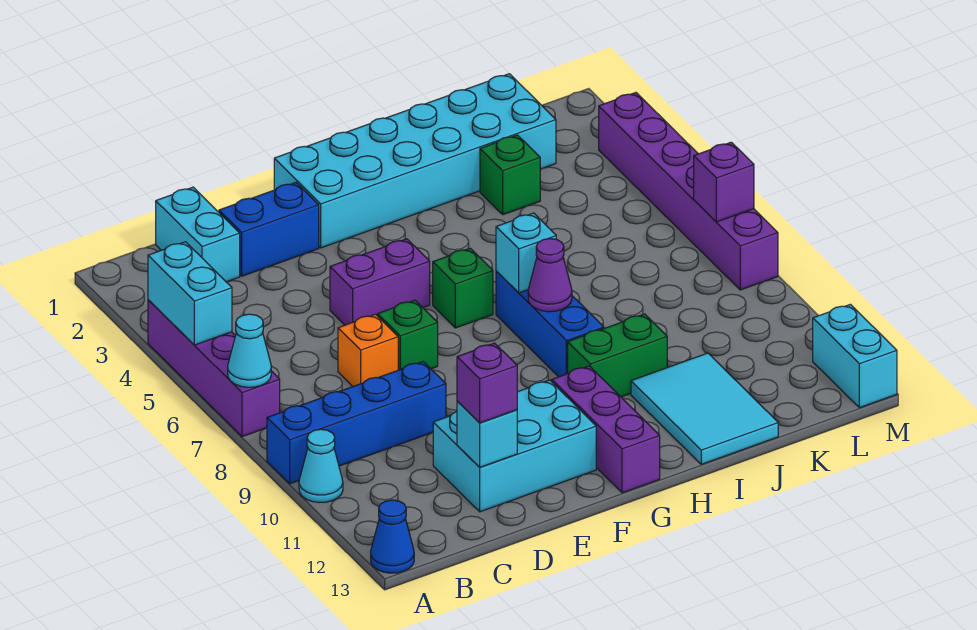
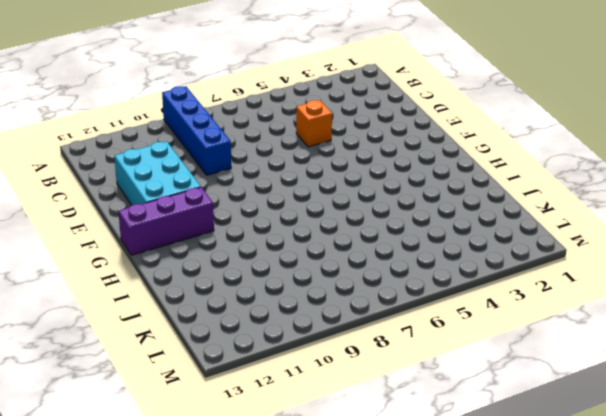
orange brick D5 level 1 -> orange brick D7 level 1
none -> purple brick A4:A7 level 1
none -> cyan cone A10 level 1
none -> blue cone A13 level 1

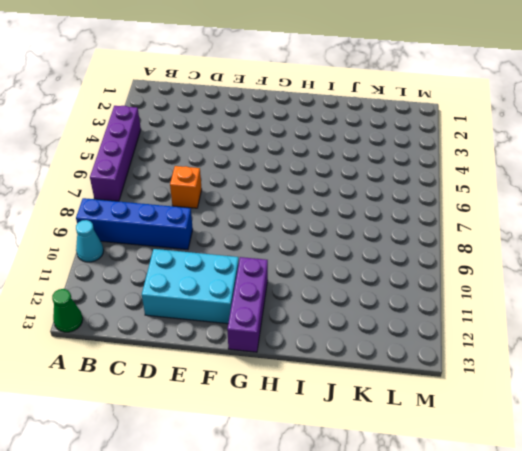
green cone A13 level 1 -> blue cone A13 level 1
none -> cyan brick C1:C2 level 1
none -> blue brick D2:E2 level 1
none -> purple brick E5:F5 level 1

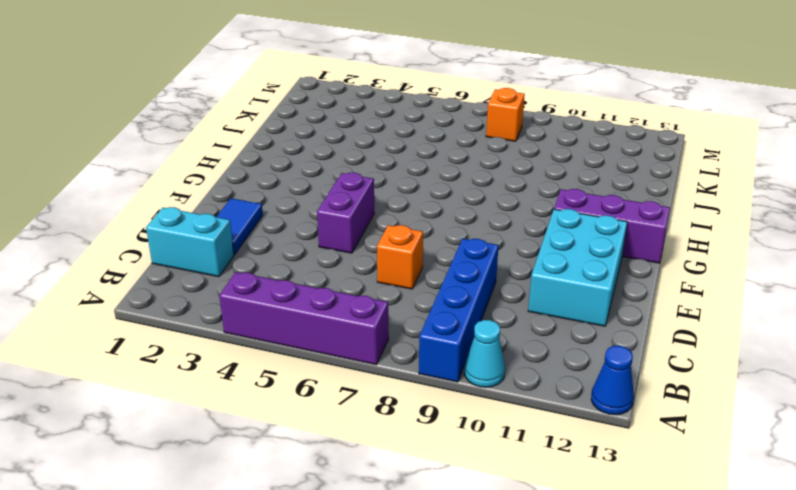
blue tile D2:E2 level 1 -> blue brick D2:E2 level 1
orange brick L8 level 1 -> none
none -> green brick E7 level 1
none -> cyan brick F1:K2 level 1
none -> green brick G6 level 1

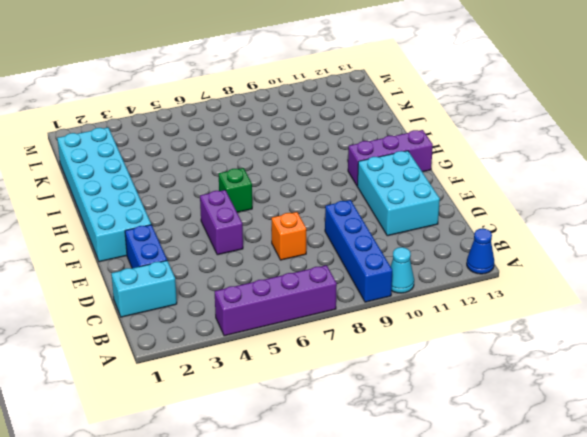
none -> green brick E7 level 1
none -> blue brick H7:H9 level 1
none -> green brick H10:I10 level 1

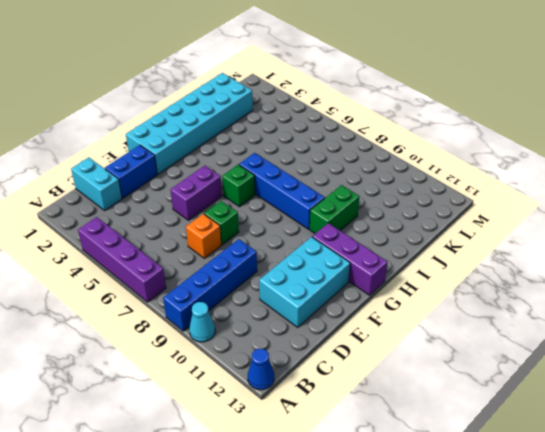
blue brick H6:H9 level 1 -> blue brick H7:H9 level 1
none -> cyan tile I11:J13 level 1
none -> green brick J3 level 1
none -> purple brick M3:M8 level 1

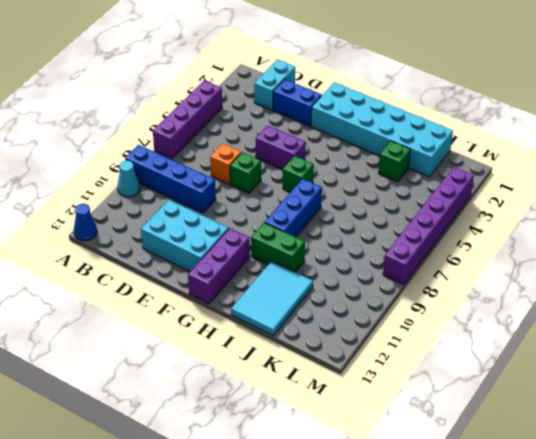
none -> cyan brick M12:M13 level 1
none -> cyan brick A4:A5 level 2
none -> cyan cone A7 level 2

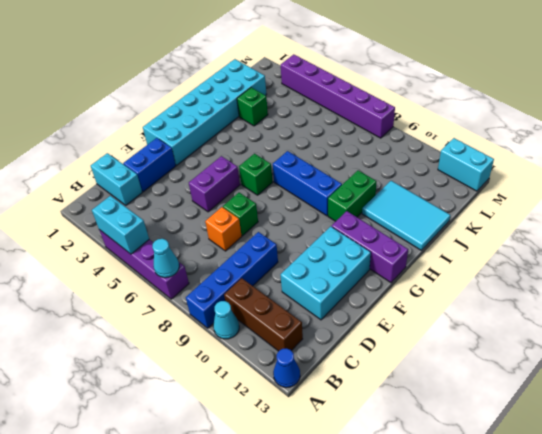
brown brick B10:B12 level 1 -> none
none -> cyan brick D12 level 2
none -> cyan brick H7 level 2
none -> purple cone H8 level 2

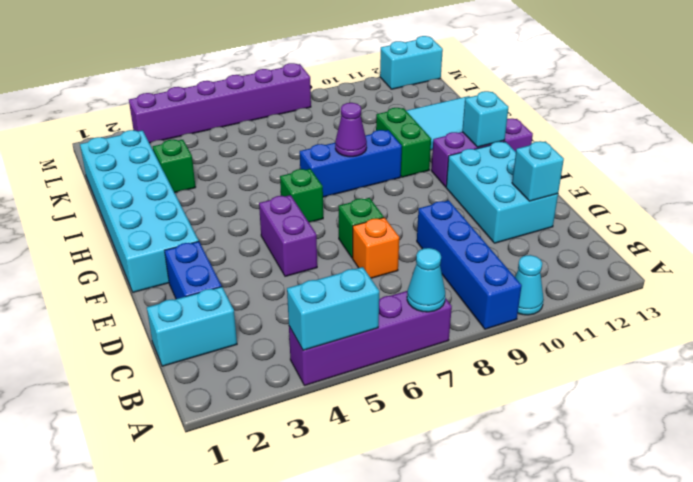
cyan brick G12 level 2 -> cyan brick H7 level 2
none -> blue cone A13 level 1
none -> purple brick M7 level 2
none -> purple brick D12 level 3

